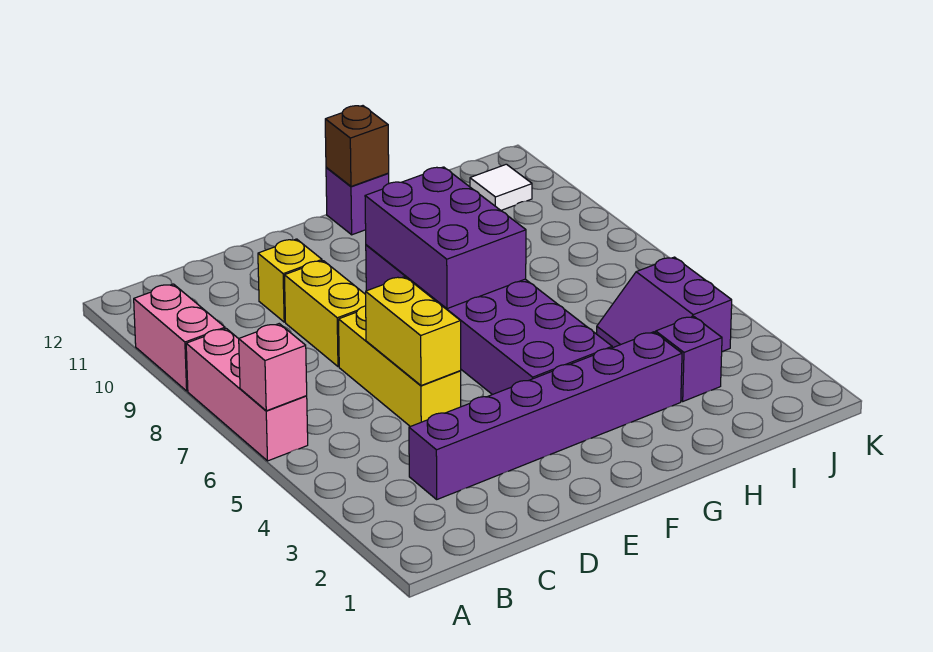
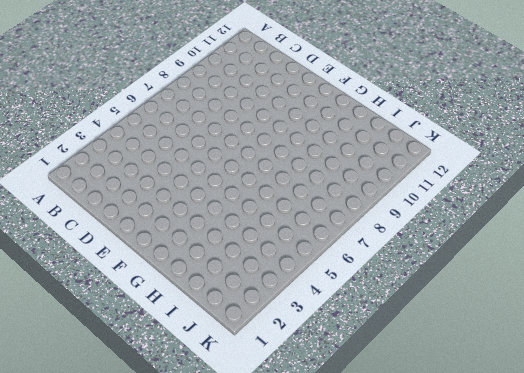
none -> pink brick A6:A8 level 1
none -> pink brick A9:A10 level 1
none -> purple brick C3:H3 level 1

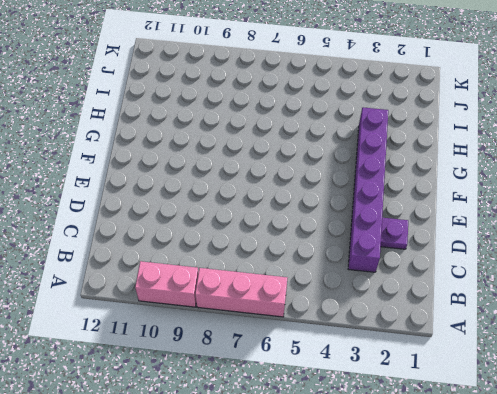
purple plate D2 level 1 -> none
none -> yellow brick D5:D7 level 1
none -> yellow brick D8:D9 level 1
none -> yellow brick D10 level 1

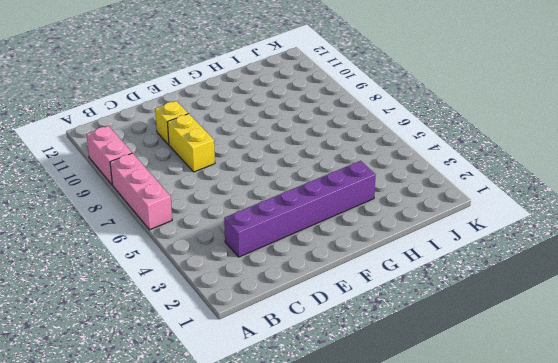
none -> yellow brick D5:D7 level 1
none -> purple brick F4:G9 level 1
none -> purple brick G12 level 1

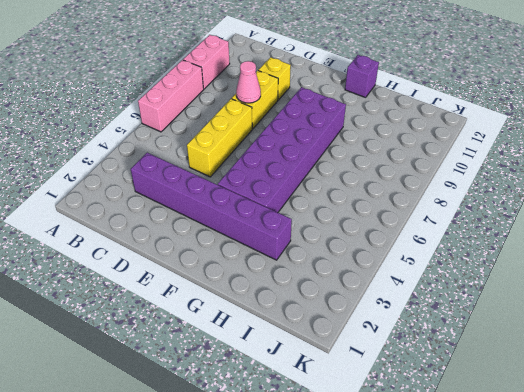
pink cone D8 level 2 -> none
none -> purple brick I3 level 1
none -> purple slope I4:J5 level 1 top J
none -> white tile J11 level 1

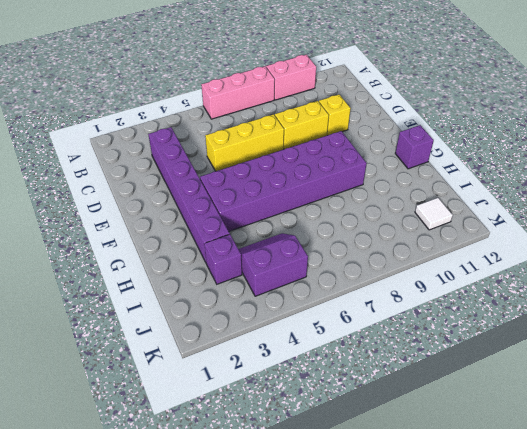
none -> pink brick A6 level 2
none -> yellow brick D5:D6 level 2
none -> purple brick F7:G9 level 2

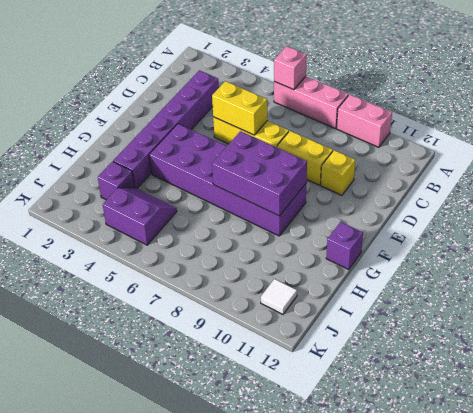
none -> brown brick G12 level 2

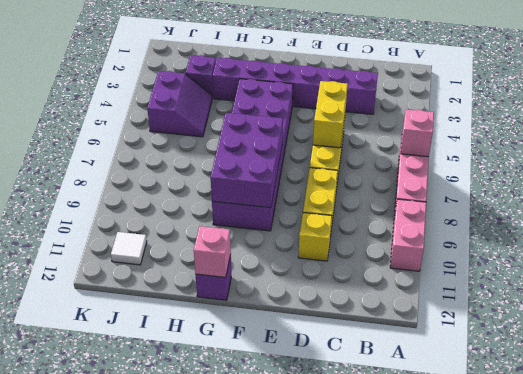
pink brick G12 level 2 -> brown brick G12 level 2

